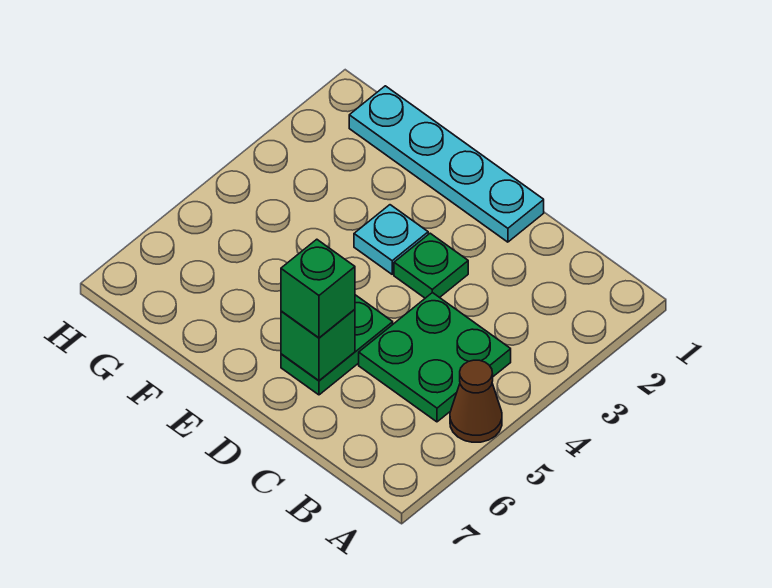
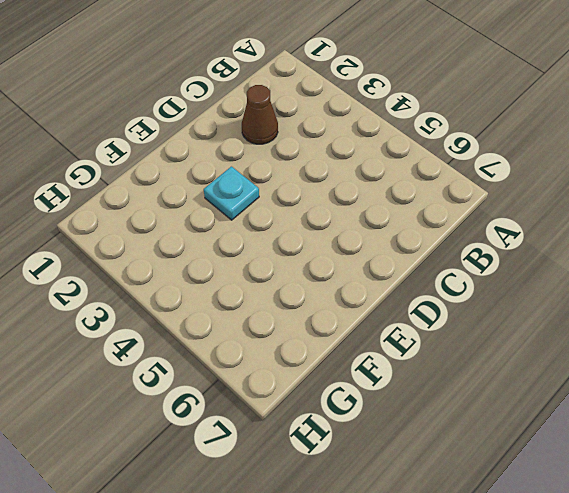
brown cone C2 level 1 -> brown cone A5 level 1
none -> green plate B4:C5 level 1
none -> cyan plate D1:G1 level 1

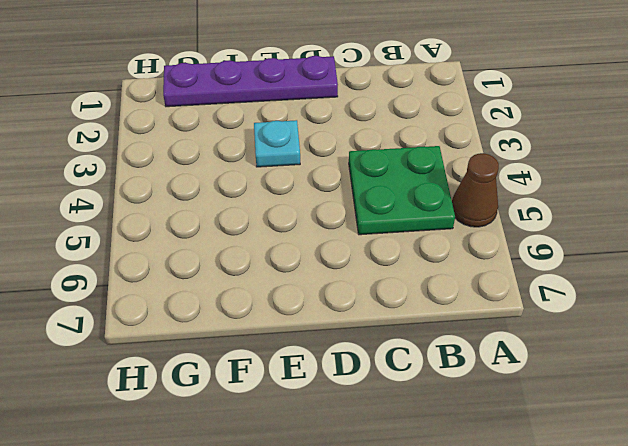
purple plate D1:G1 level 1 -> cyan plate D1:G1 level 1
none -> green plate D3 level 1
none -> green plate D5:D6 level 1

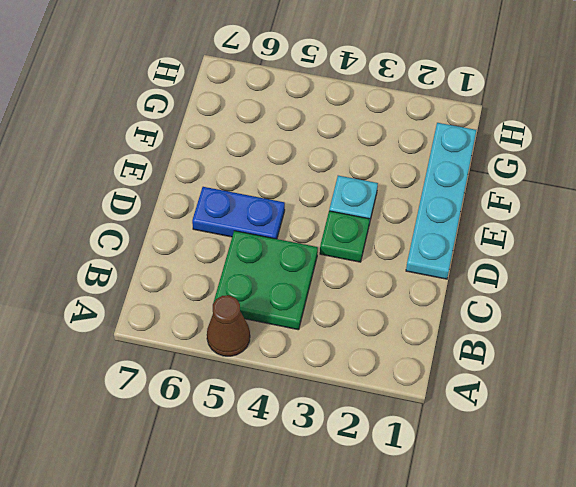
blue plate D5:D6 level 1 -> green plate D5:D6 level 1
none -> green brick D6 level 2
none -> green brick D6 level 3

